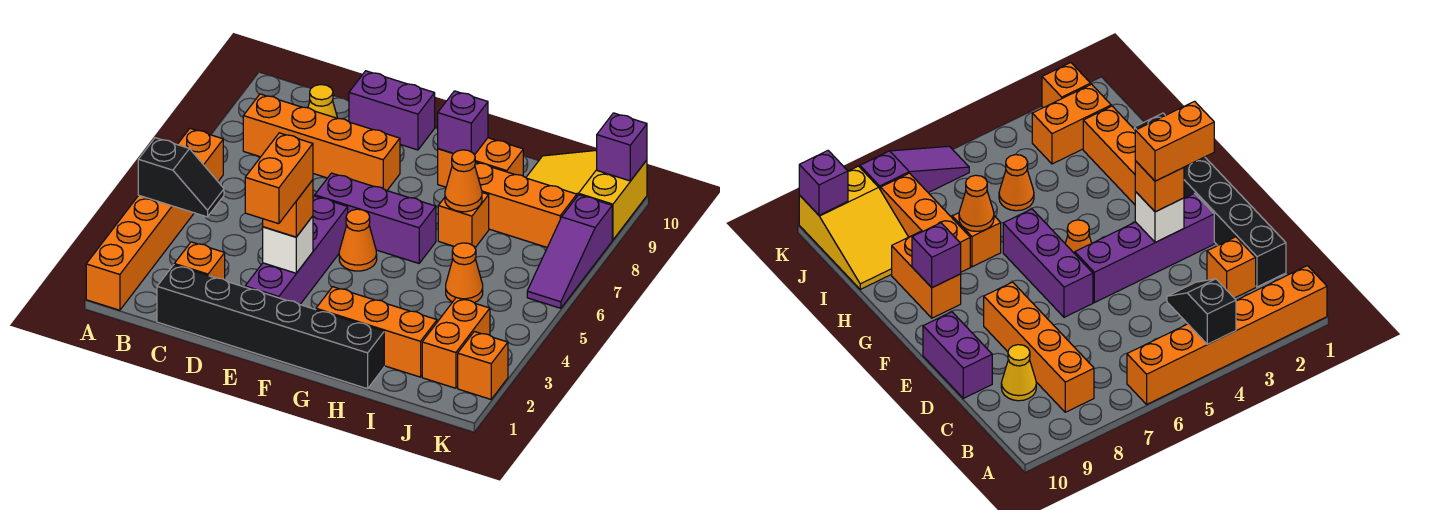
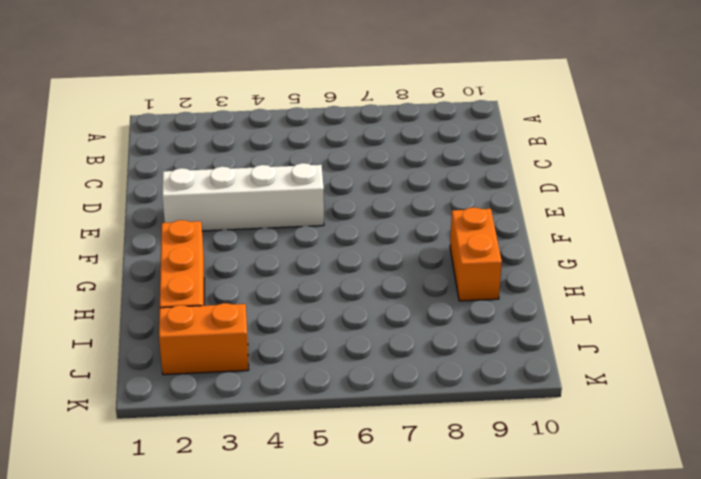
white brick E2:E5 level 1 -> purple brick E2:E5 level 1
none -> orange brick A1:A6 level 1
none -> orange brick B8:E8 level 1
none -> black brick C1:H1 level 1

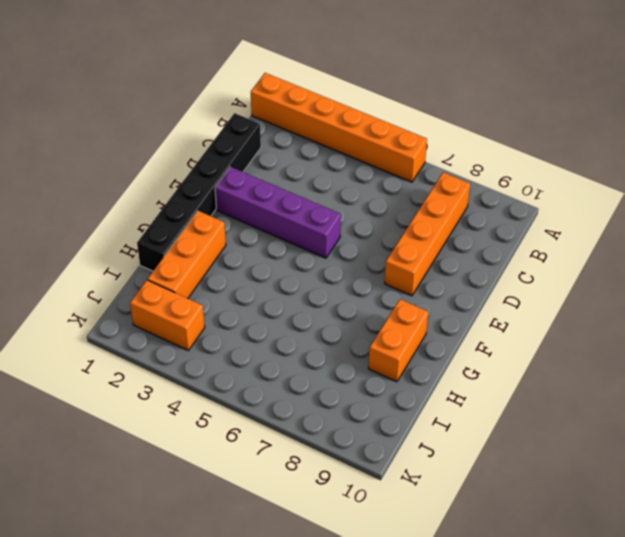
none -> orange brick C2 level 1
none -> yellow cone C9 level 1
none -> purple brick D10:E10 level 1

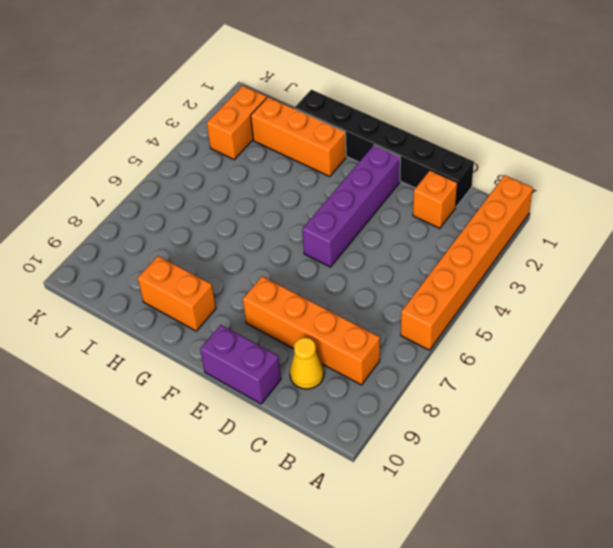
none -> purple brick E6:G6 level 1
none -> orange cone F5 level 1
none -> orange brick H7 level 1

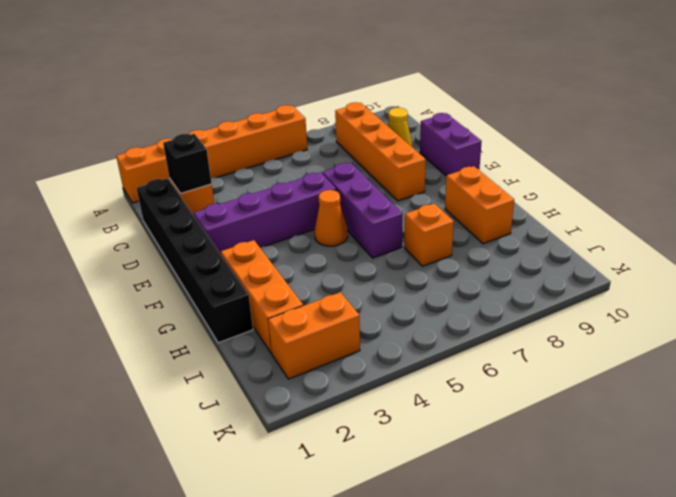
black brick C2 level 2 -> none
none -> orange brick H8:J8 level 1
none -> orange cone I5 level 1
none -> yellow slope I9:K10 level 1 top K

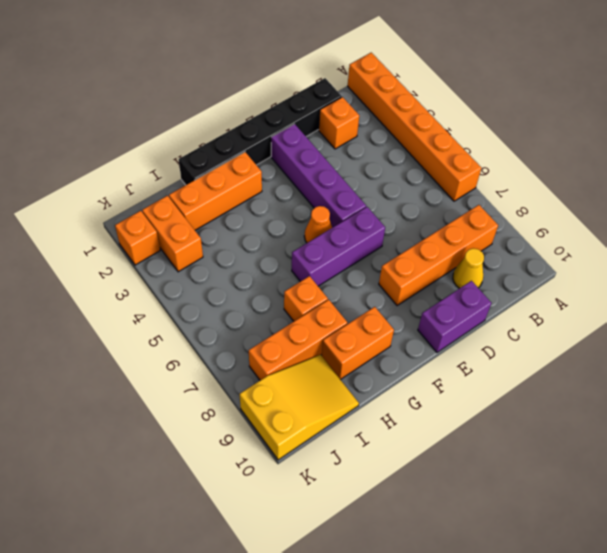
none -> orange cone I5 level 1
none -> purple slope K6:K8 level 1 top 8
none -> black slope A4:B4 level 2 top A

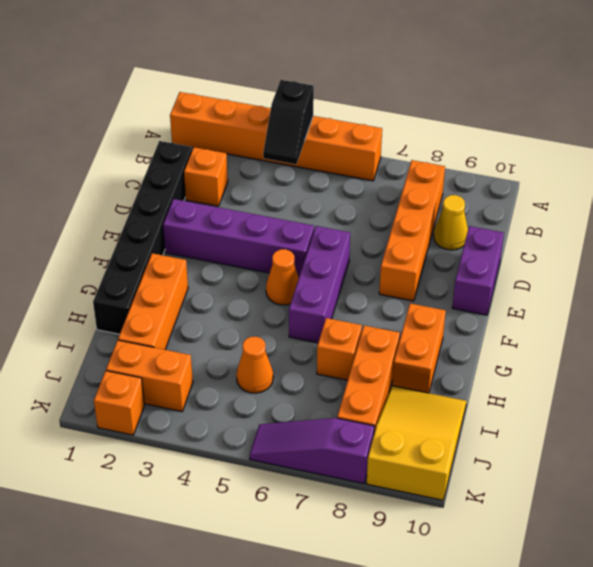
none -> white brick E3 level 2
none -> purple brick G9 level 2
none -> orange cone H7 level 2

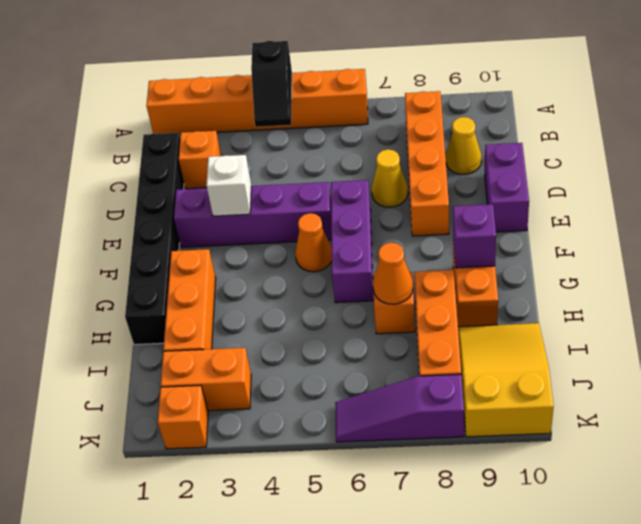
yellow cone D7 level 1 -> none
none -> orange cone I5 level 1
none -> purple brick K10 level 2
none -> orange brick E3 level 3

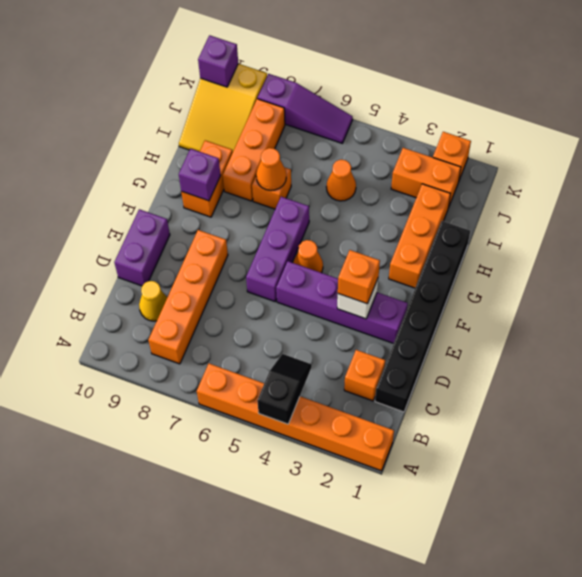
none -> orange brick E2:E3 level 4

